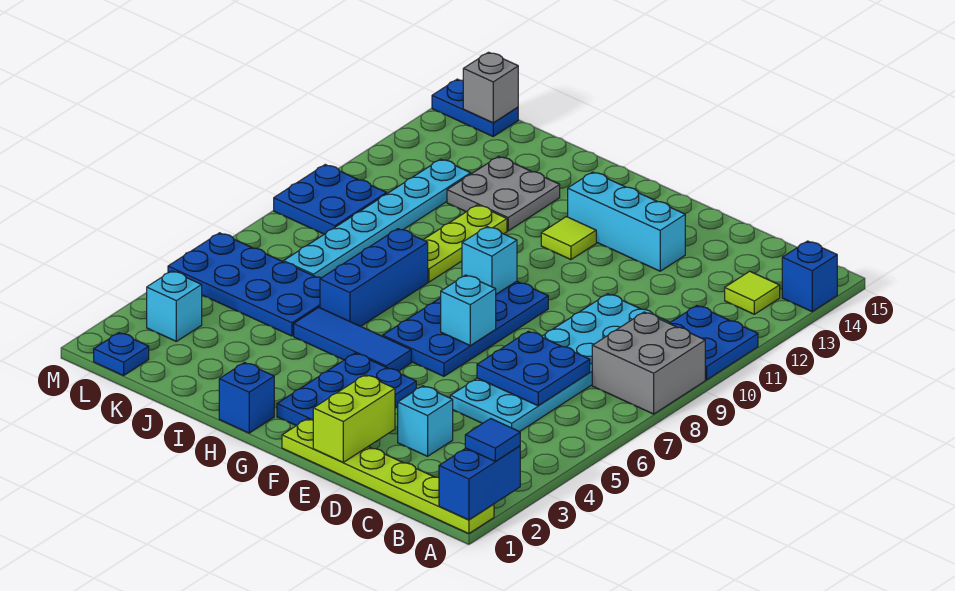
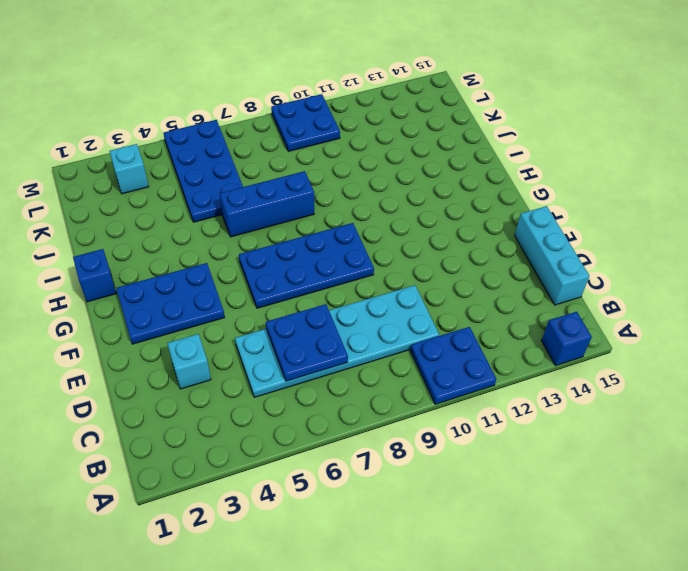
cyan brick C15:E15 level 1 -> cyan brick E13:G13 level 1
none -> lime plate A1:F1 level 1
none -> grey brick A8:B9 level 1
none -> lime tile B13 level 1

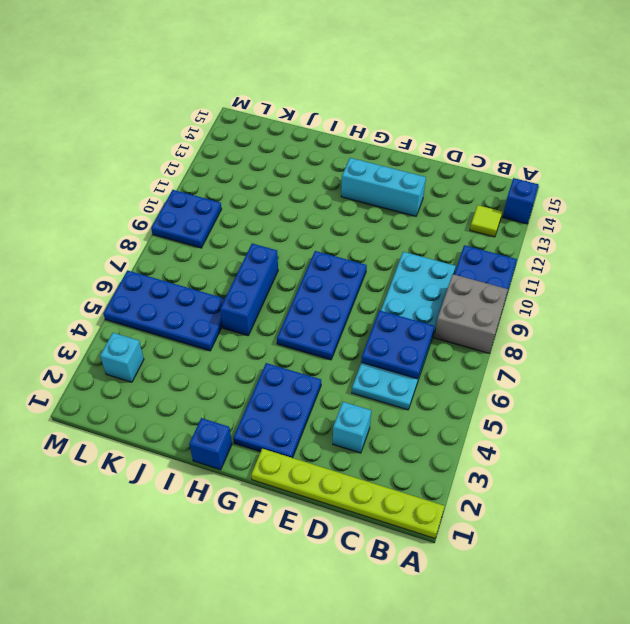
none -> blue tile G5:I5 level 1
none -> lime tile G12 level 1
none -> lime plate I9:I11 level 1

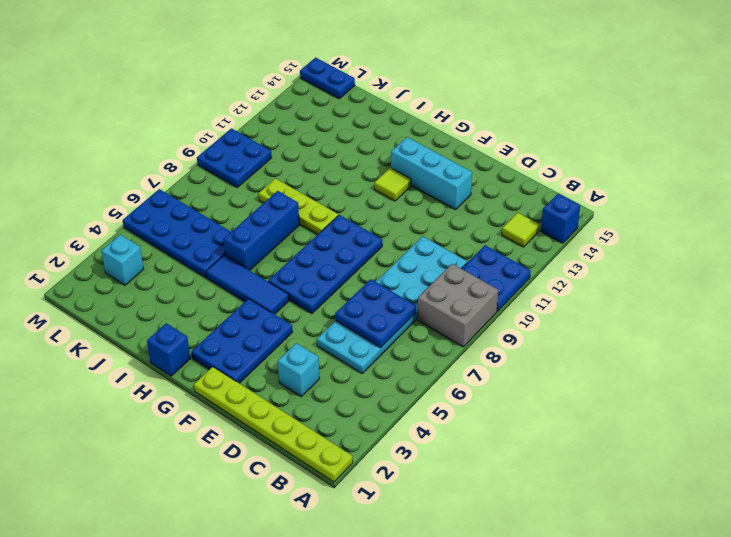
lime plate H9:J9 level 1 -> lime plate I9:I11 level 1
none -> grey plate I12:J13 level 1
none -> cyan plate K7:K12 level 1
none -> blue plate L1 level 1

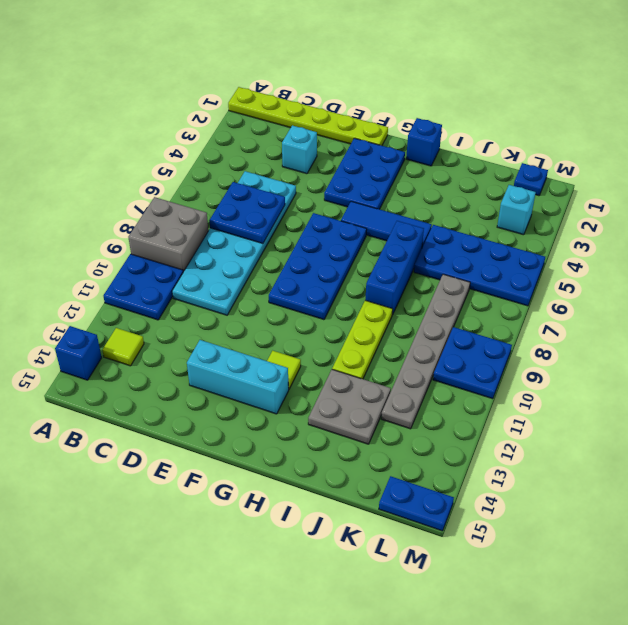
grey plate K7:K12 level 1 -> cyan plate K7:K12 level 1
none -> blue brick A1:A2 level 2
none -> lime brick E1:E2 level 2
none -> cyan brick F7 level 2

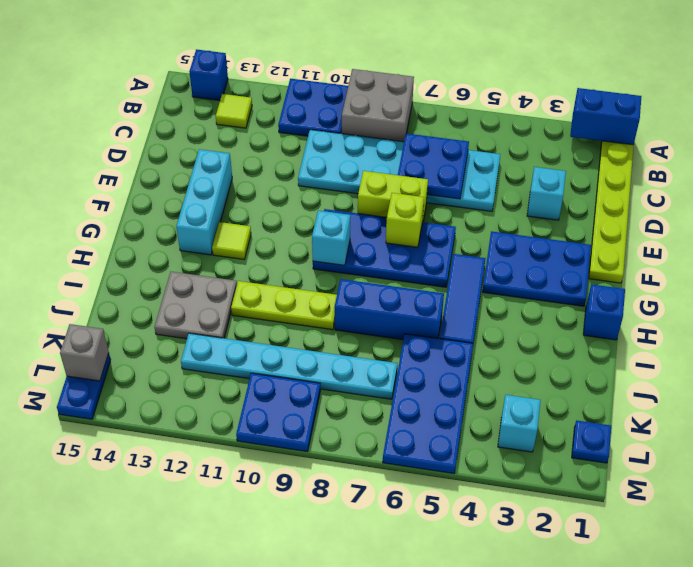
lime brick E7:E8 level 1 -> lime brick E1:E2 level 2
lime brick F7 level 2 -> cyan brick F7 level 2
none -> blue tile A2 level 3

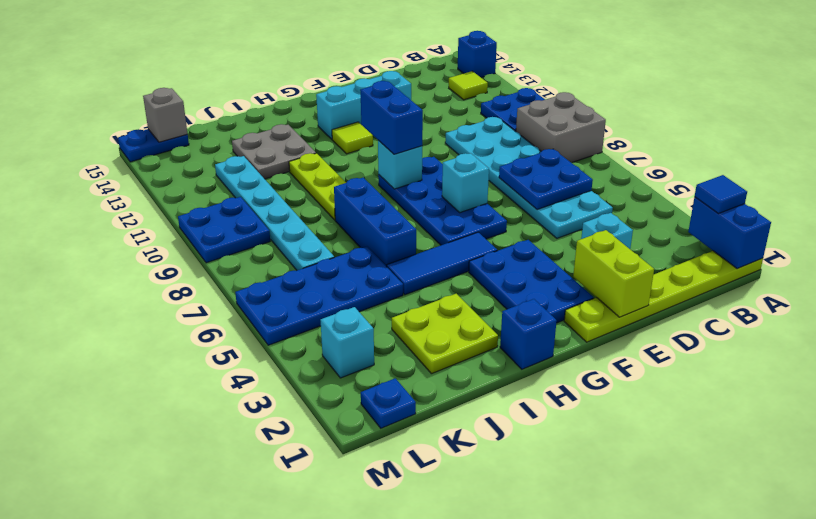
blue brick G9:G10 level 3 -> none
lime plate I2:J3 level 1 -> none

